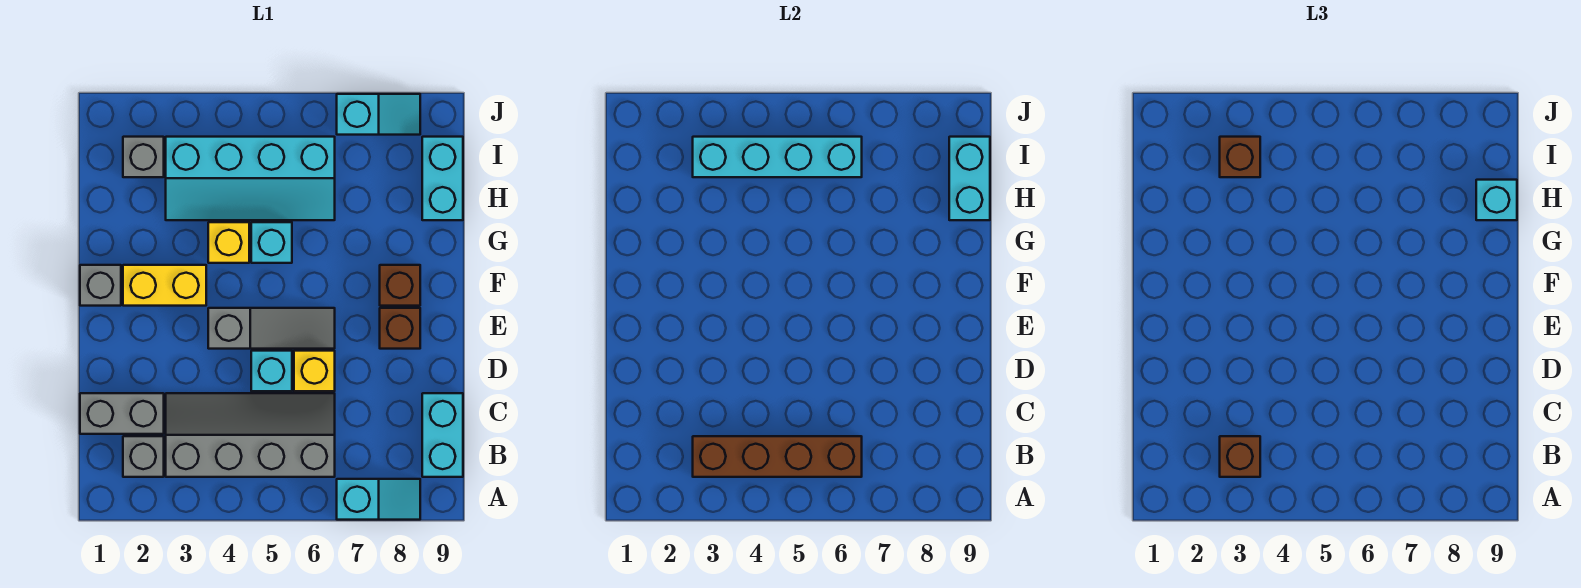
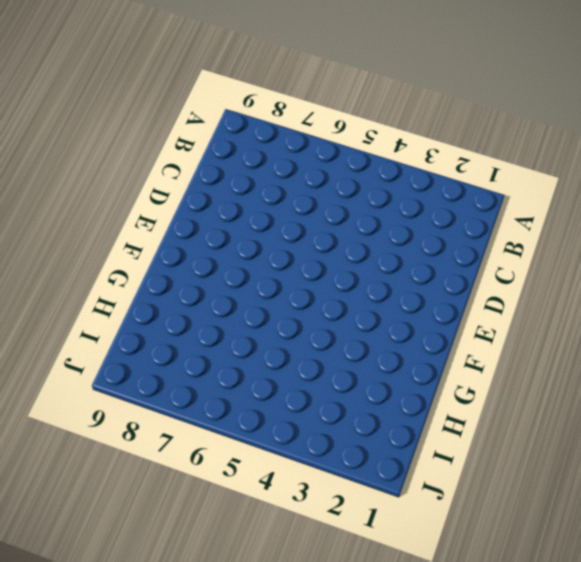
none -> cyan slope A7:A8 level 1 top 7
none -> grey brick B2 level 1
none -> grey slope B3:C6 level 1 top B

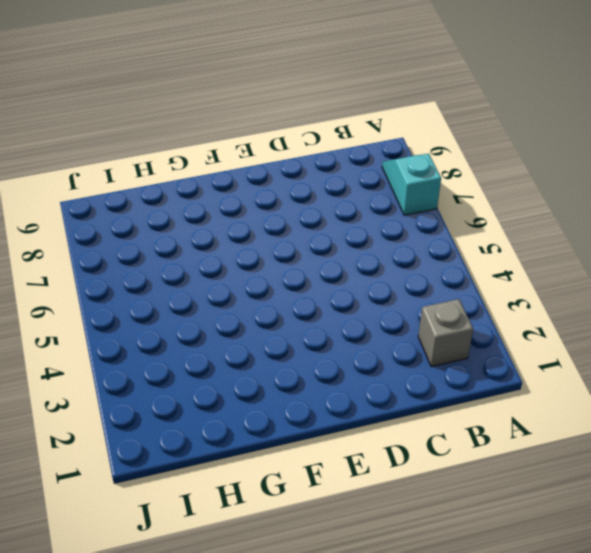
none -> grey slope B3:C6 level 1 top B
none -> cyan brick B9:C9 level 1
none -> grey brick C1:C2 level 1

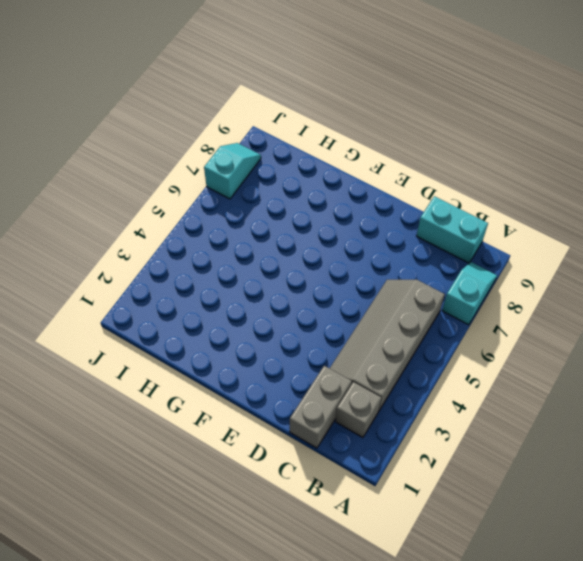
none -> cyan brick D5 level 1
none -> yellow brick D6 level 1
none -> grey slope E4:E6 level 1 top 4

